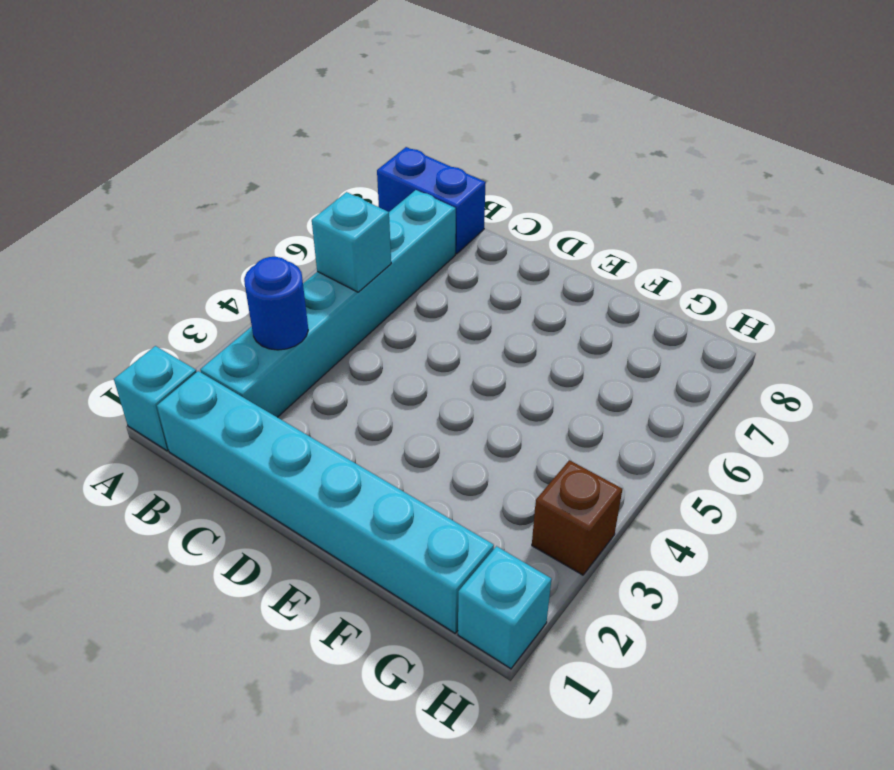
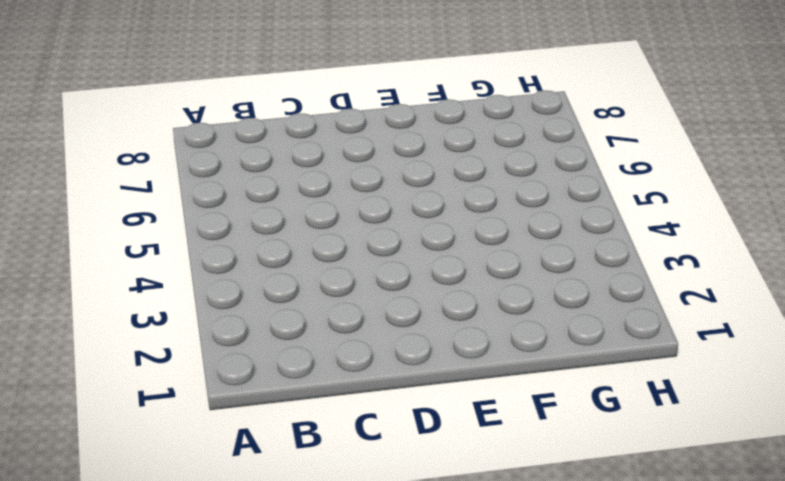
none -> cyan brick A1 level 1
none -> blue brick A8:B8 level 1

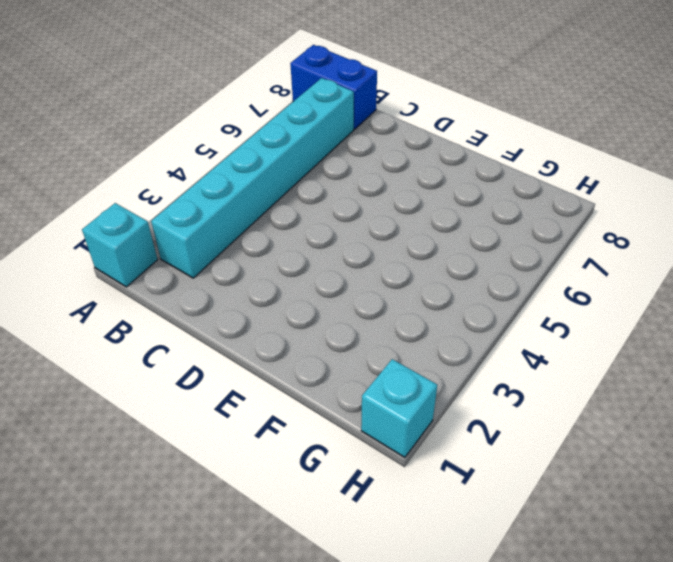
none -> cyan brick B1:G1 level 1
none -> brown brick H3 level 1

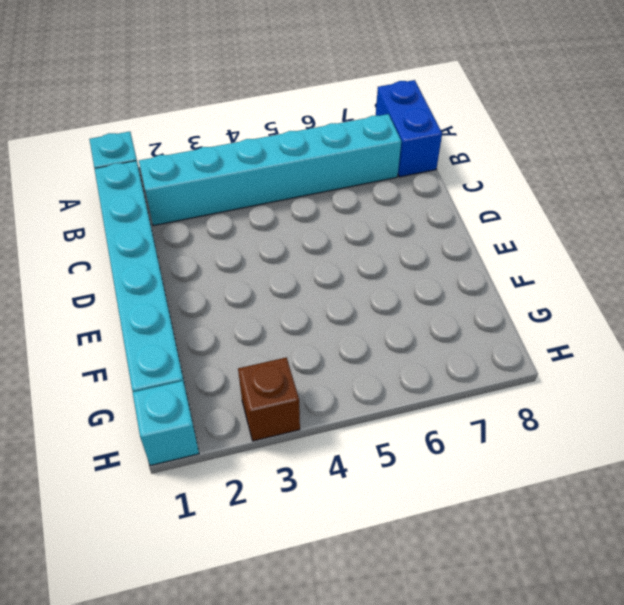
none -> blue round brick B3 level 2
none -> cyan brick B5 level 2

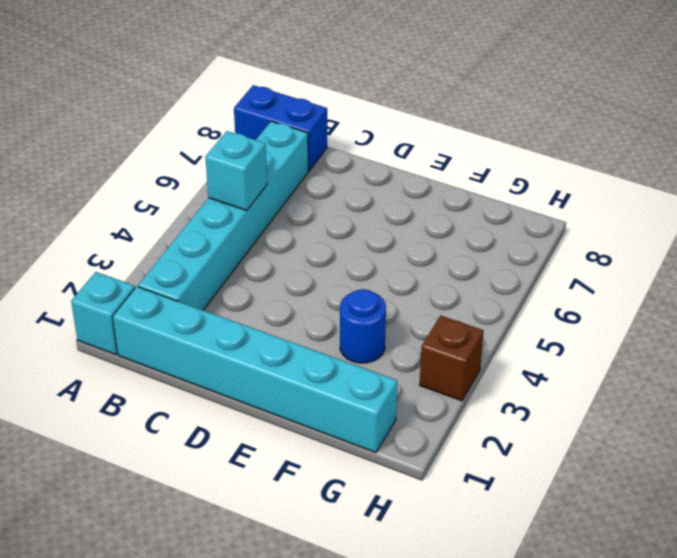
blue round brick F3 level 1 -> blue round brick B3 level 2
none -> cyan brick H1 level 1

